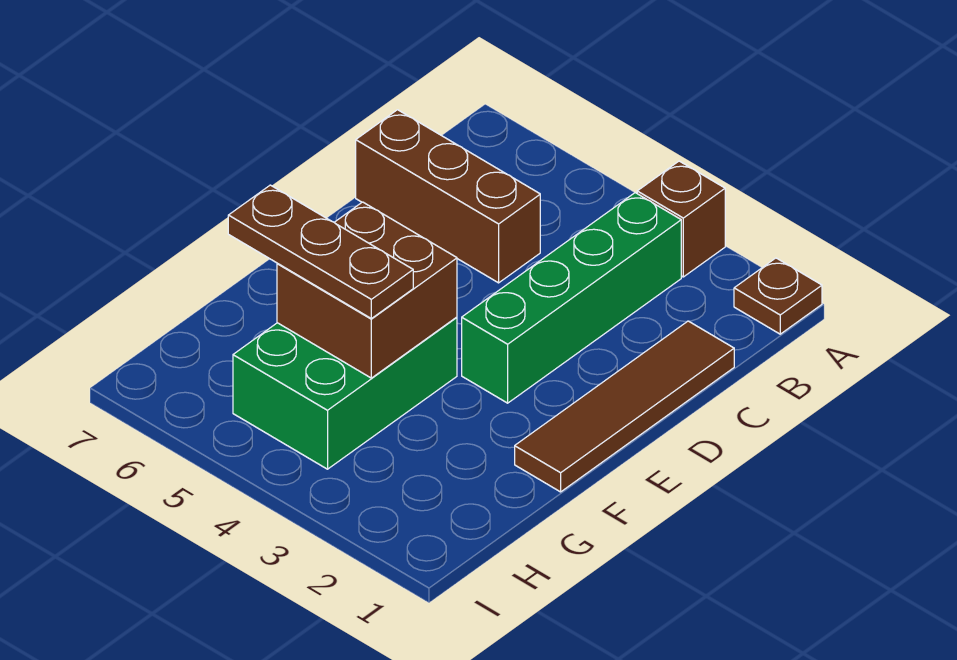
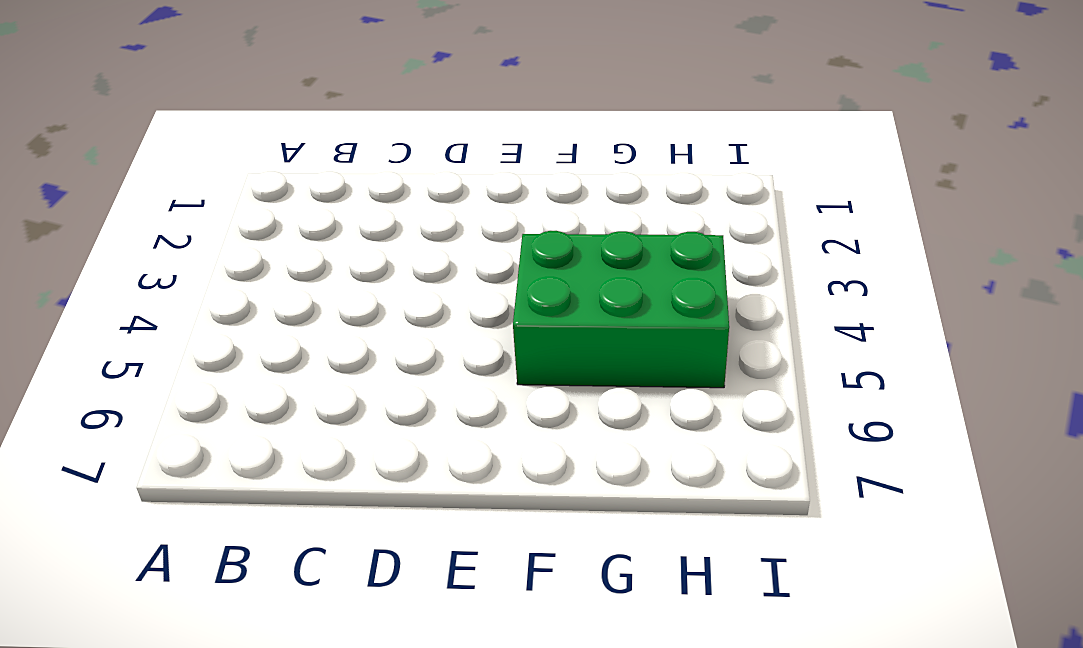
none -> brown plate A1 level 1
none -> brown brick A3 level 1

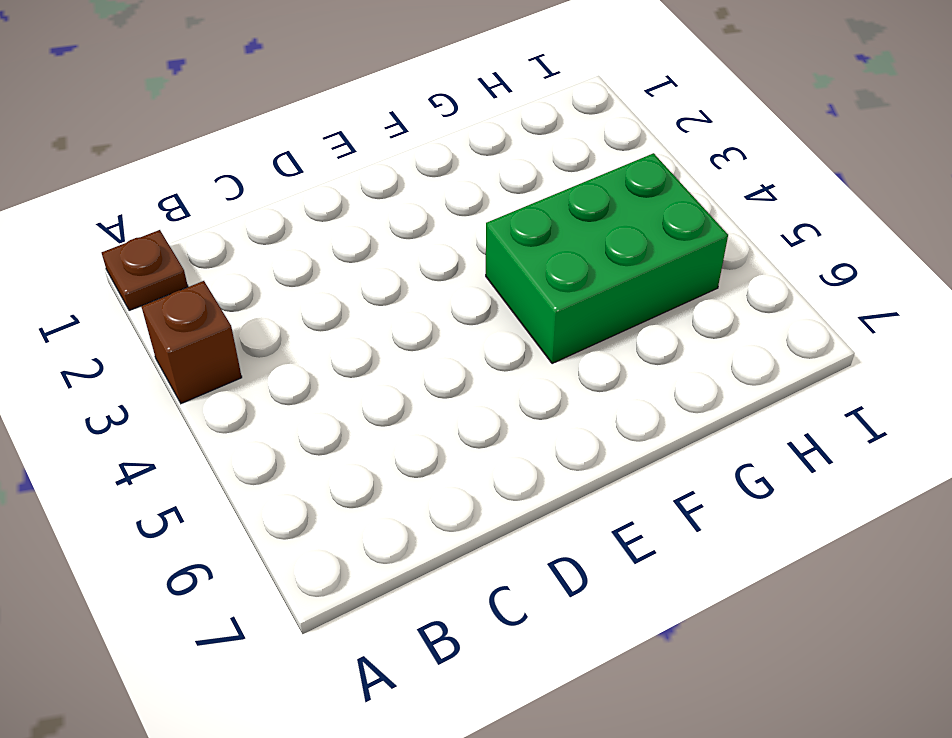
none -> green brick B3:E3 level 1
none -> brown tile C1:F1 level 1

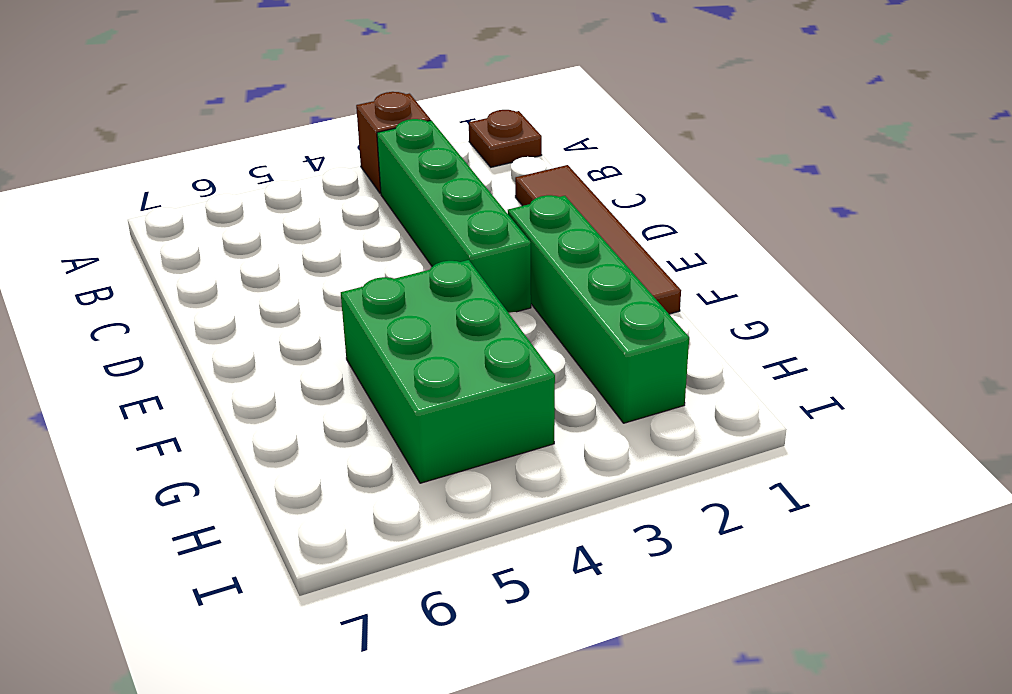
green brick E2:H2 level 1 -> none
none -> brown brick C5:C7 level 1
none -> brown brick F4:G5 level 2

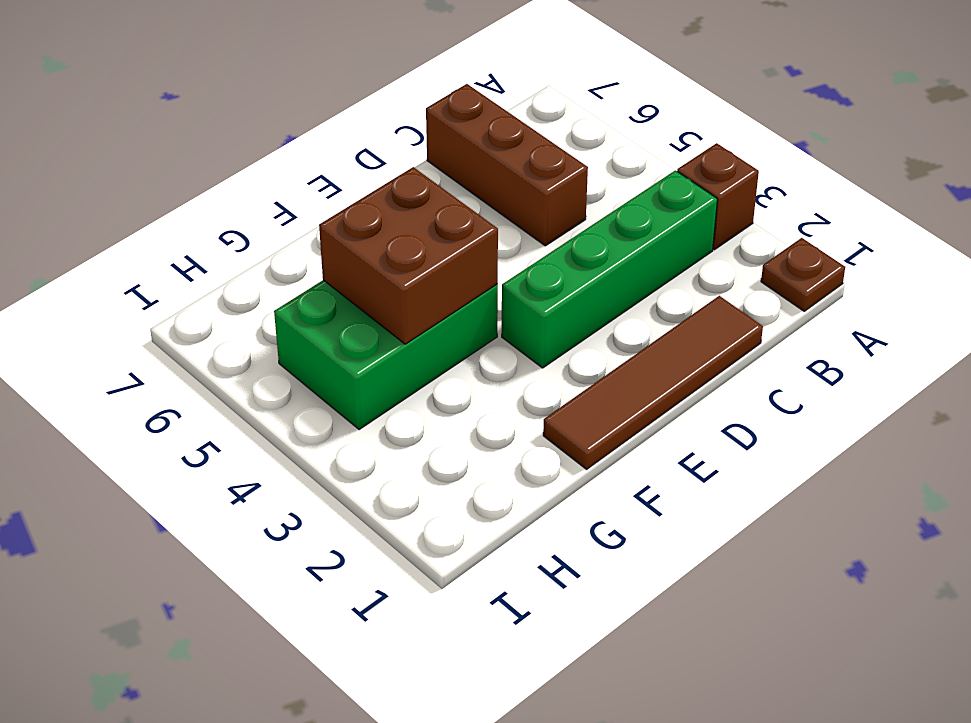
none -> brown plate G4:G6 level 3

